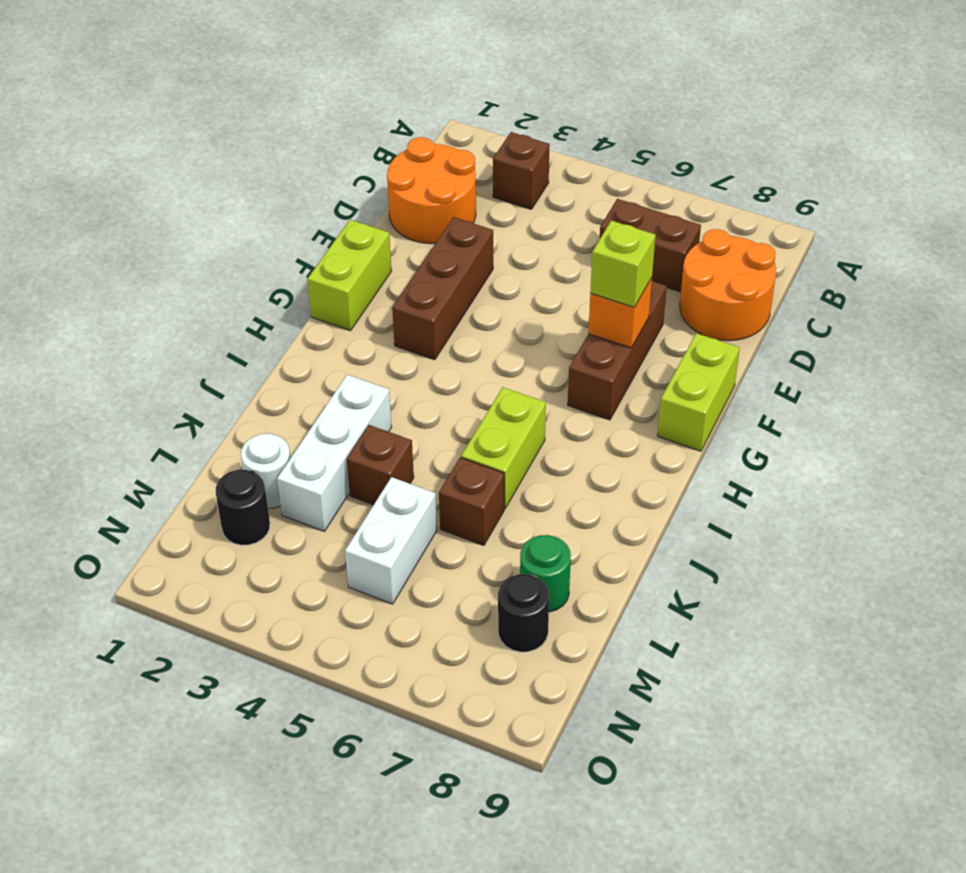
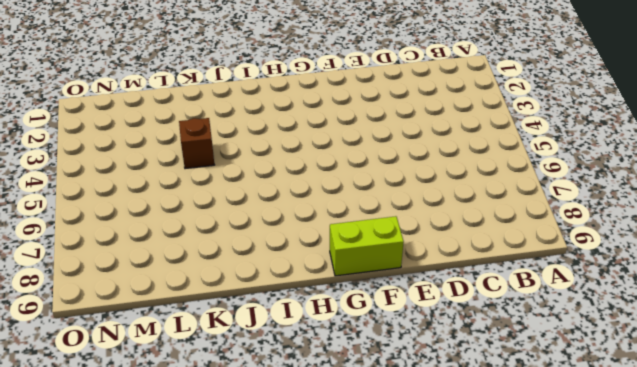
none -> brown brick B3 level 1
none -> orange round brick C1:D2 level 1
none -> brown brick C6:C7 level 1

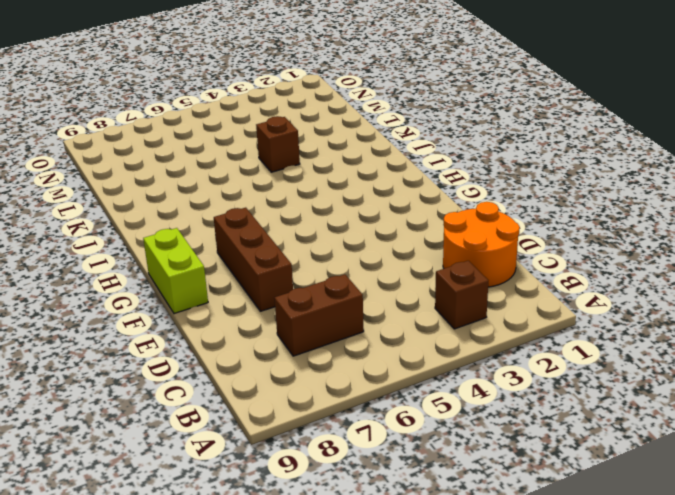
none -> orange round brick C8:D9 level 1
none -> brown brick E3:G3 level 1
none -> lime brick F1:G1 level 1

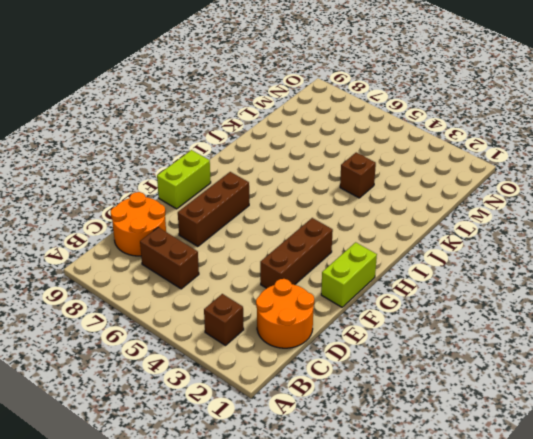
none -> lime brick I6:J6 level 1
none -> white brick J3:L3 level 1
none -> brown brick K6 level 1

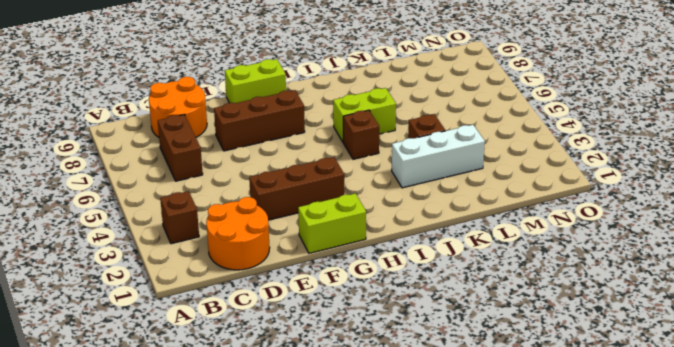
brown brick I5 level 1 -> brown brick K6 level 1
none -> white round brick L2 level 1
none -> white brick L5:M5 level 1
none -> green round brick L8 level 1

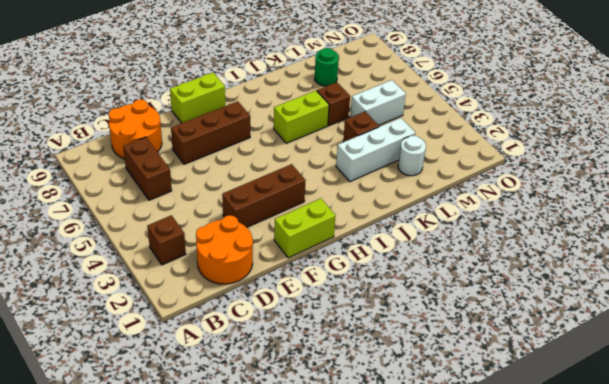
none -> black round brick M2 level 1
none -> black round brick M8 level 1
none -> orange brick F7 level 2

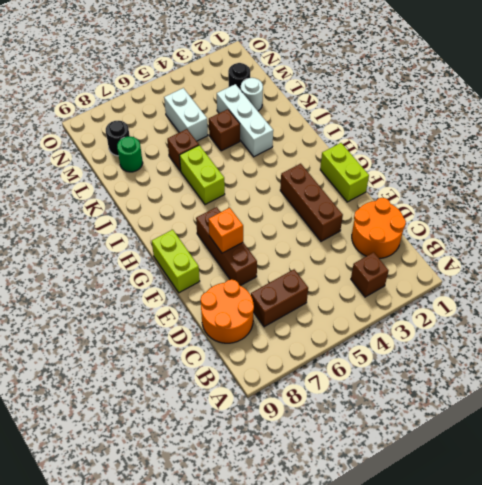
none -> lime brick F7 level 3

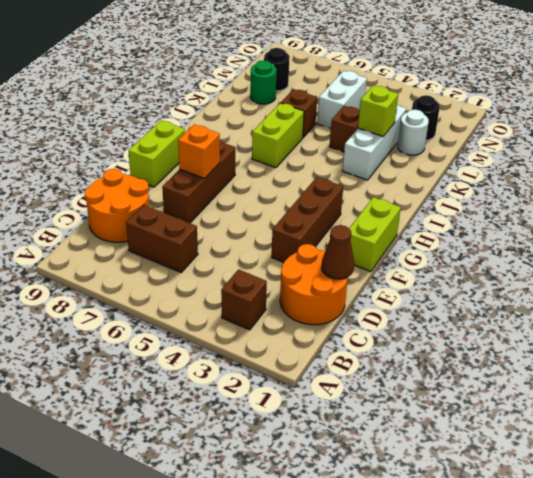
brown cone D1 level 2 -> none
lime brick K3 level 2 -> lime brick F7 level 3

